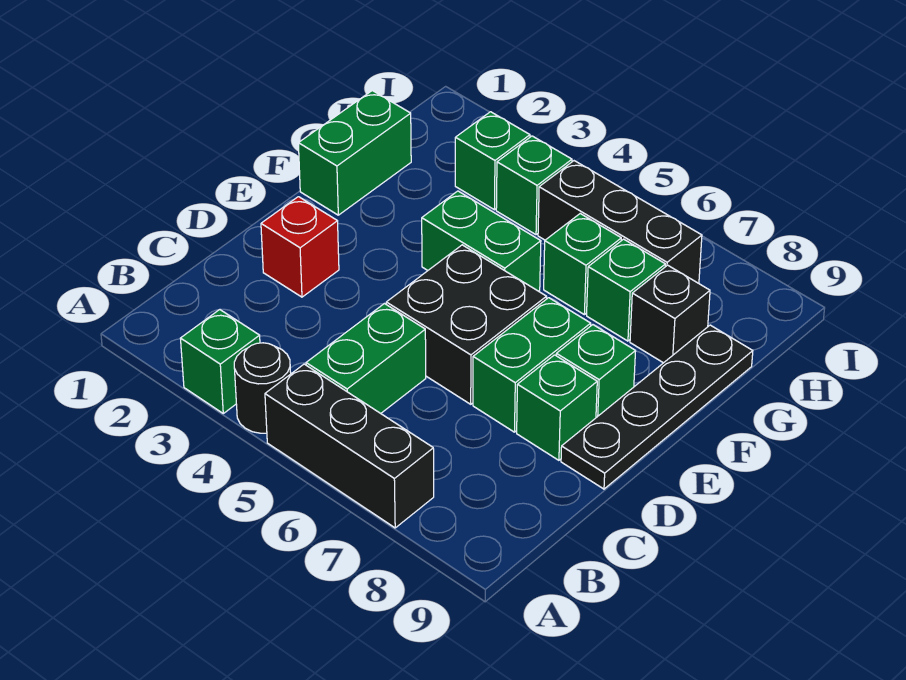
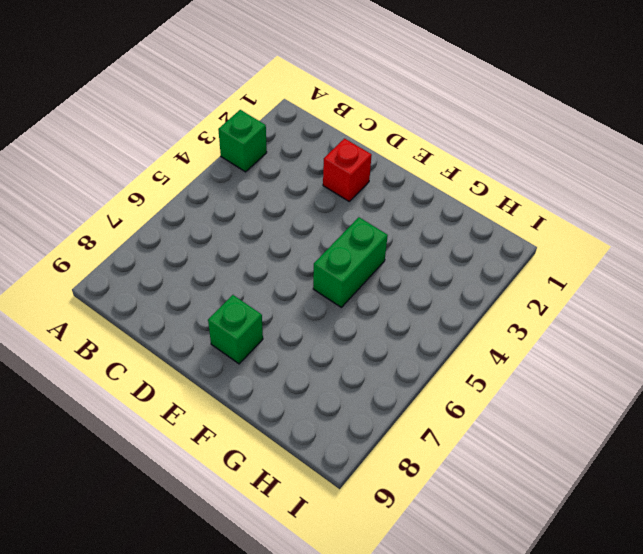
none -> black round brick A4 level 1
none -> black brick A5:A7 level 1
none -> green brick B5:C5 level 1

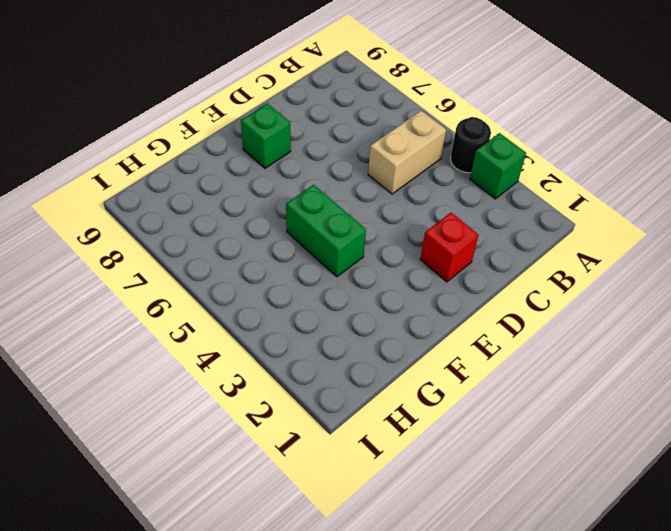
tan brick B5:C5 level 1 -> green brick B5:C5 level 1
none -> black brick A5:A7 level 1
none -> black brick D5:E6 level 1
none -> green brick D7:E7 level 1

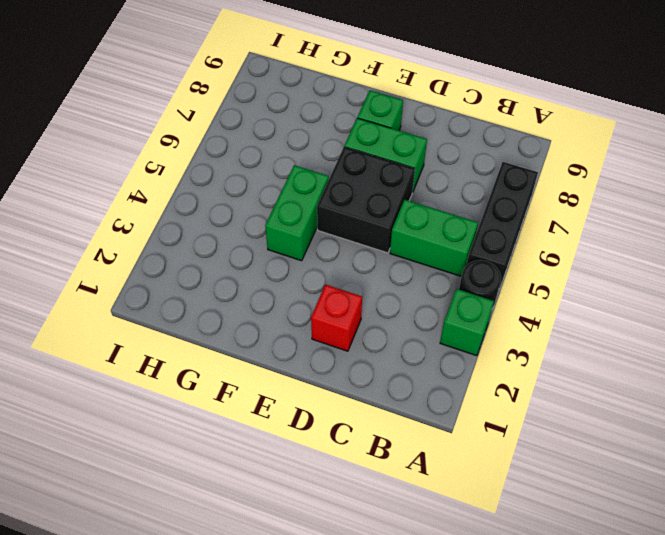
none -> green brick D8 level 1
none -> black plate D9:G9 level 1
none -> green brick F1:G1 level 1

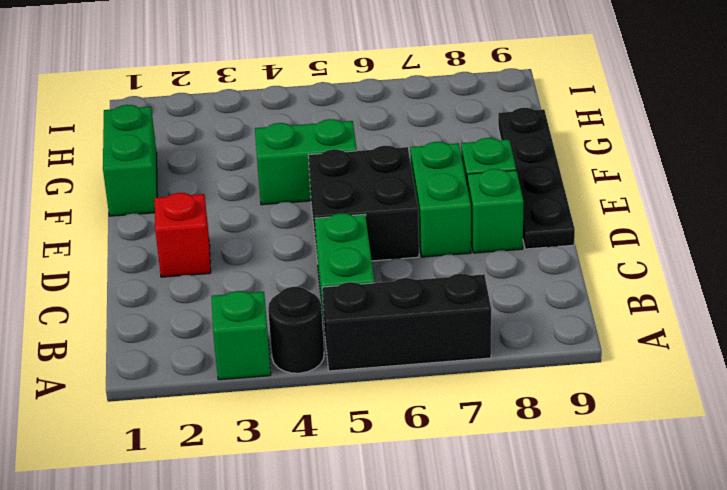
none -> green brick G6 level 1
none -> green brick G7 level 1
none -> black brick G8 level 1

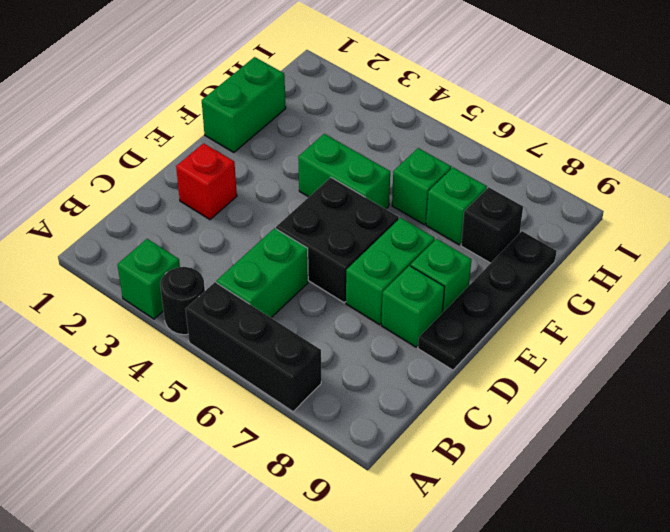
none -> green brick H3 level 1
none -> green brick H4 level 1
none -> black brick H5:H7 level 1

